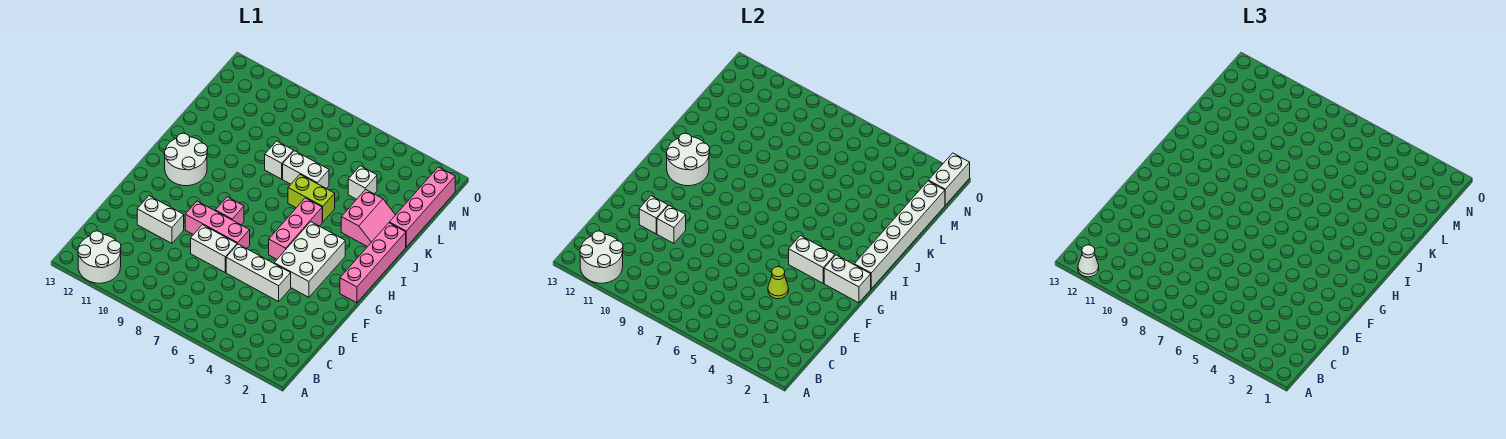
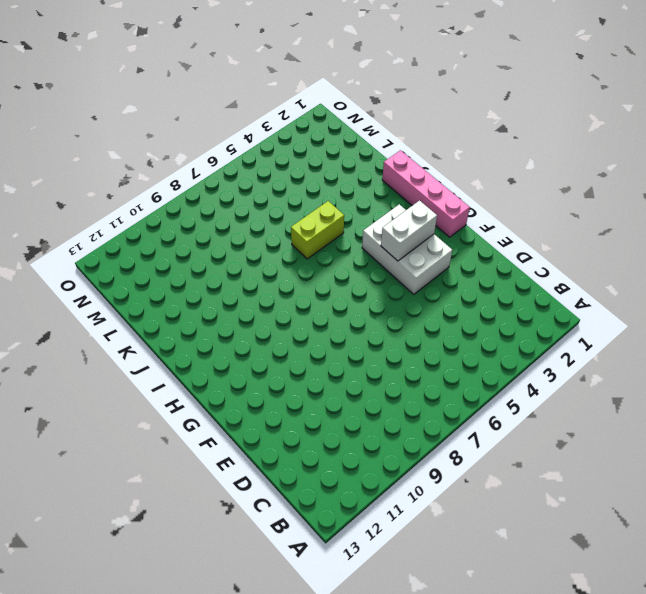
none -> white round brick A11:B12 level 1
none -> white brick E4:E6 level 1
none -> white brick E7:E8 level 1

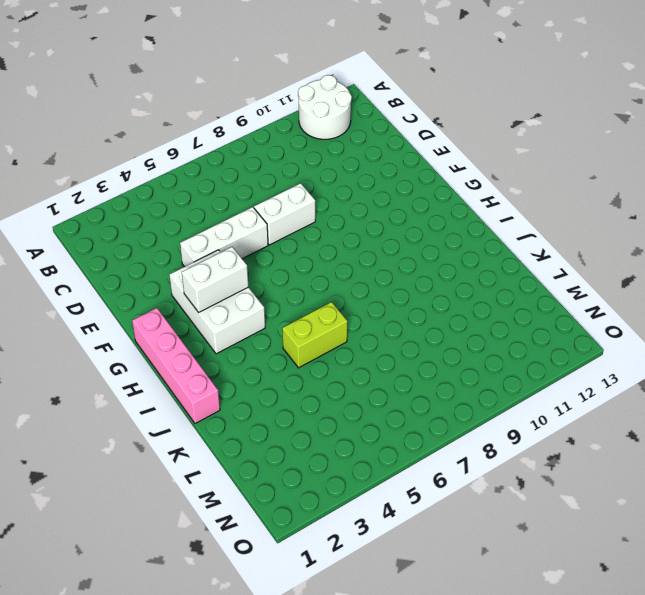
none -> white brick E10:E11 level 1
none -> pink brick F7:F9 level 1
none -> pink brick G5:I5 level 1

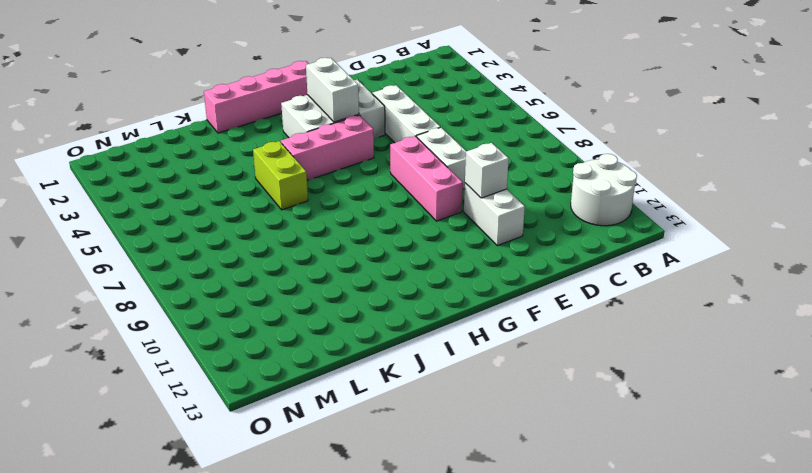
none -> pink brick G8 level 1
none -> white round brick H11:I12 level 1
none -> pink slope J2:K3 level 1 top 3

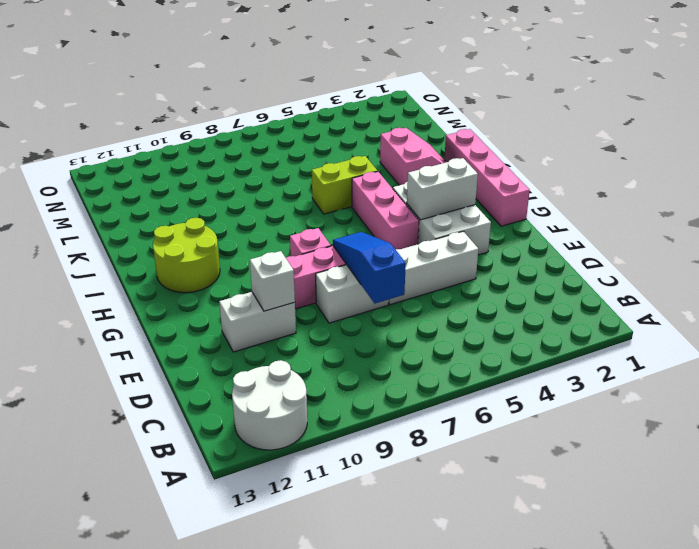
blue slope D7:F7 level 2 top D -> none
lime round brick H11:I12 level 1 -> white round brick H11:I12 level 1
none -> pink brick K1:N1 level 1
none -> white brick K6:K7 level 1
none -> white brick K8 level 1

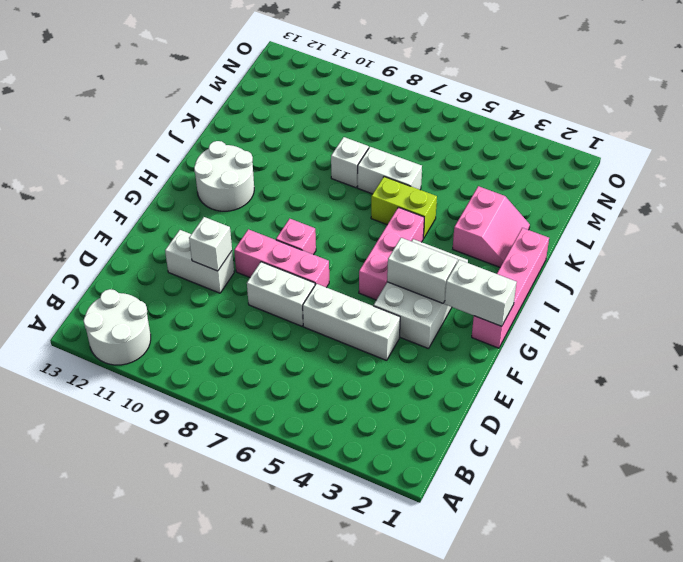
none -> pink brick K1:N1 level 1
none -> white brick L4 level 1
none -> white round brick A11:B12 level 2

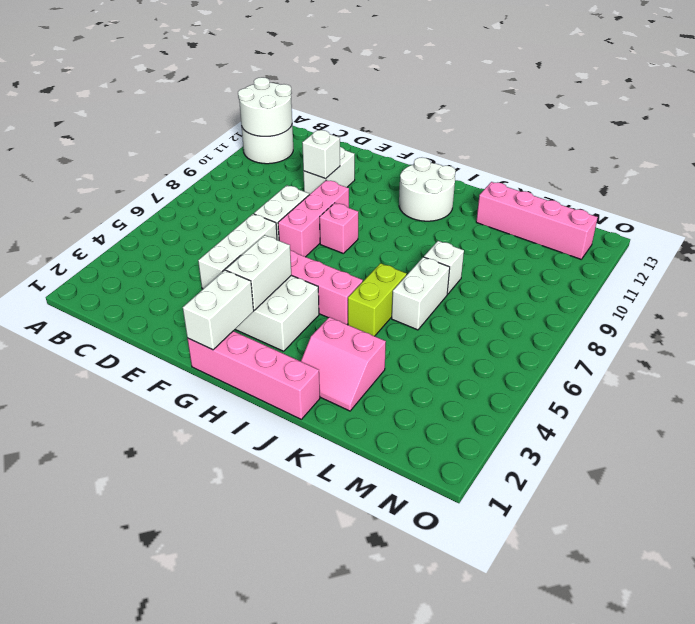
pink brick K12:N12 level 1 -> pink brick K1:N1 level 1
none -> white brick L4 level 1
none -> lime cone E4 level 2
none -> white brick E11 level 2

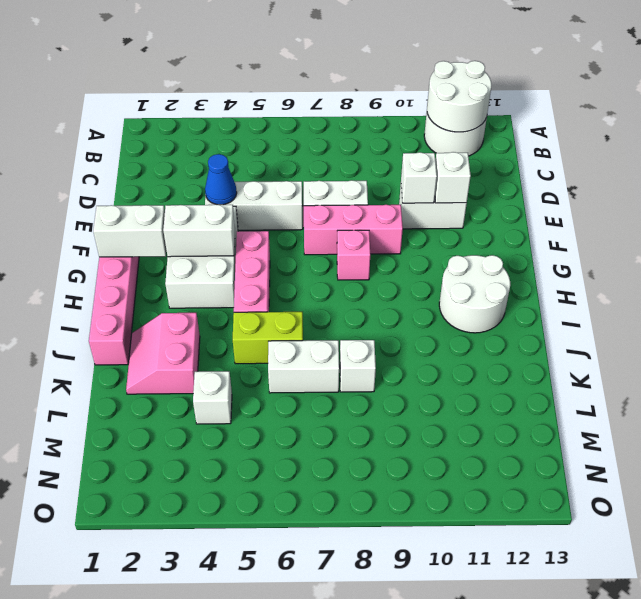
blue cone E4 level 2 -> lime cone E4 level 2
none -> pink brick K1:N1 level 1
none -> white brick H1:M1 level 2
none -> white round brick H11:I12 level 2

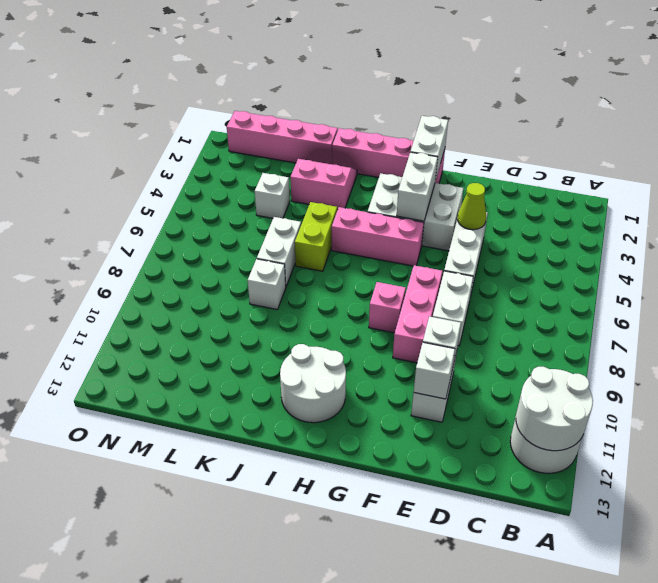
none -> white brick H1:M1 level 2
none -> white round brick H11:I12 level 2
none -> white brick N1:O1 level 2

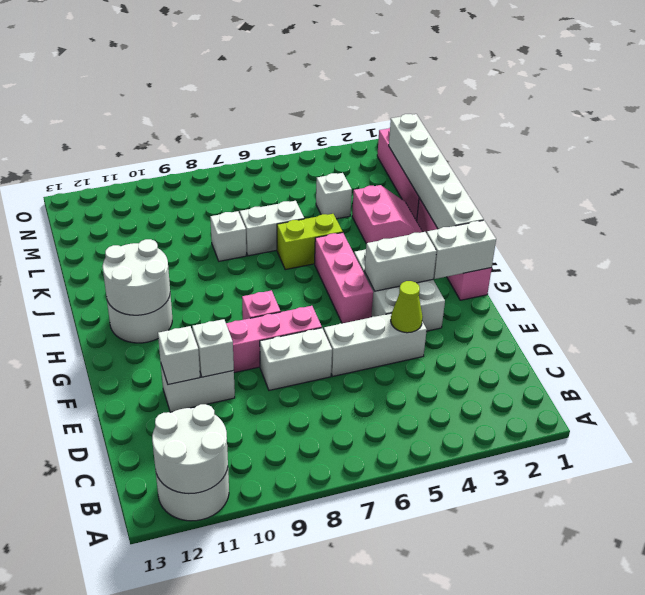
none -> white brick N1:O1 level 2
none -> white cone A12 level 3

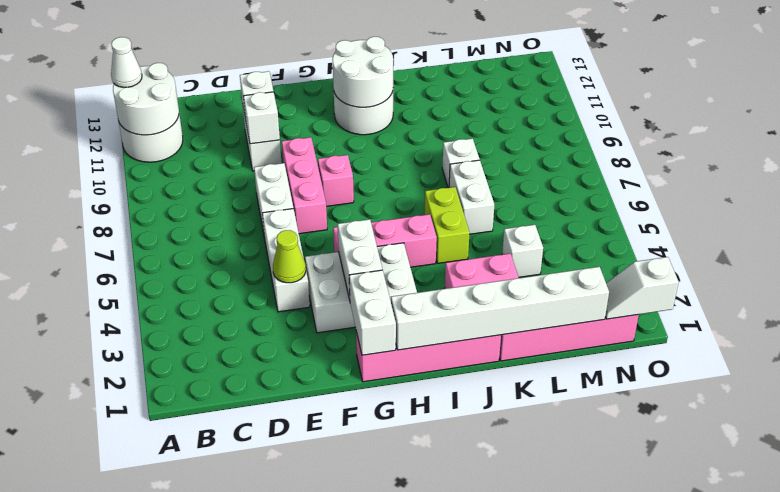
white slope N1:O1 level 2 top O -> white brick N1:O1 level 2

